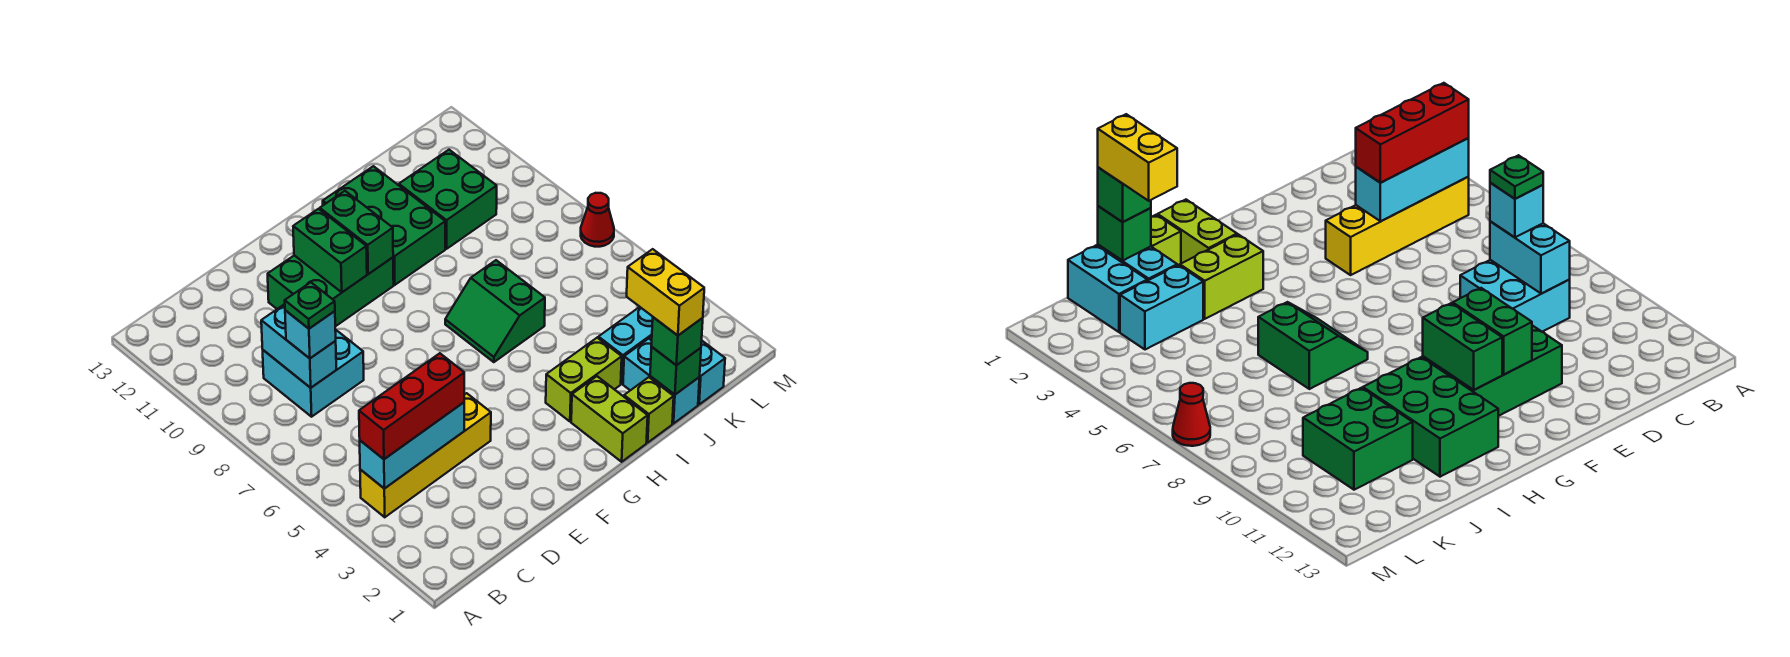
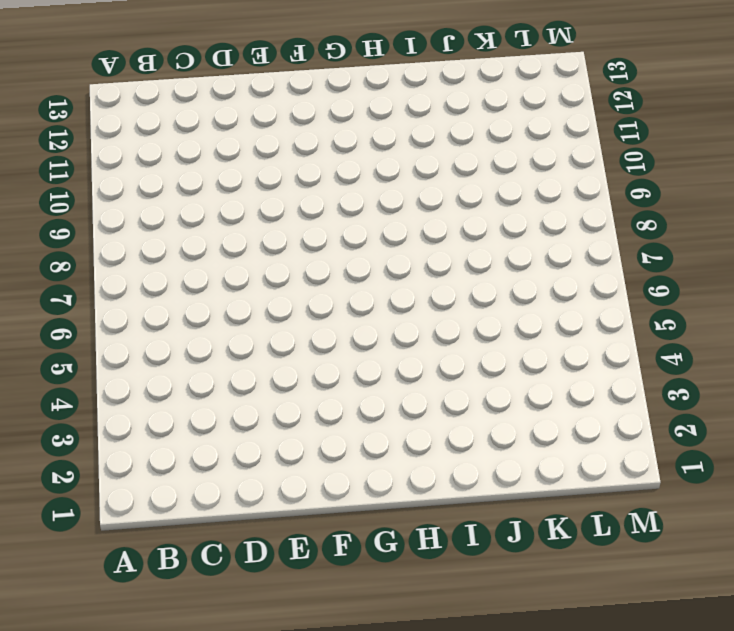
none -> yellow brick B4:E4 level 1
none -> cyan brick C8:D9 level 1
none -> green brick E10:G11 level 1

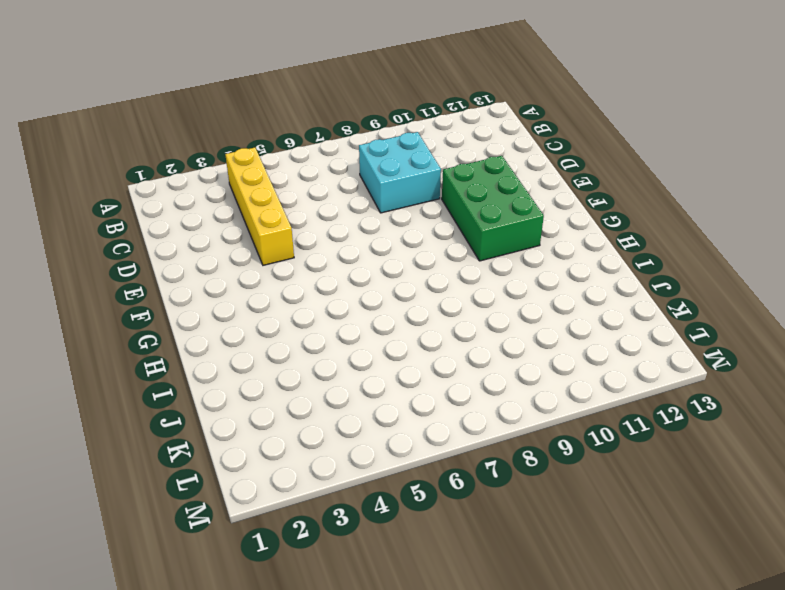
none -> lime brick H1:H2 level 1
none -> lime brick H3:I3 level 1
none -> green slope H6:I7 level 1 top I

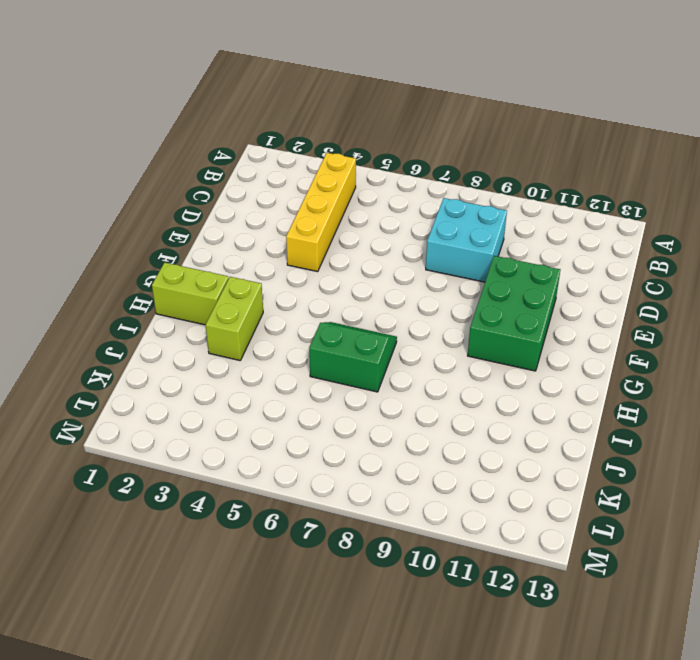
none -> green brick H10:I12 level 1
none -> lime brick I1 level 1
none -> cyan brick J1:J2 level 1

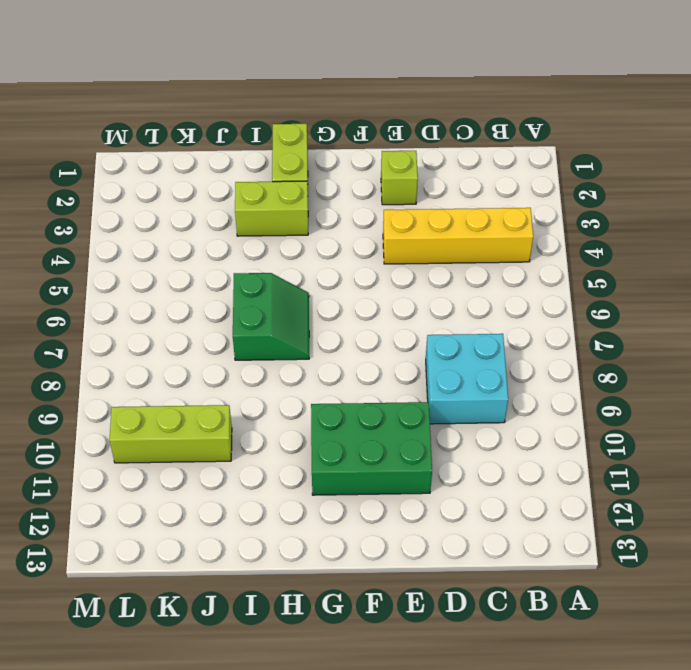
lime brick E2 level 1 -> lime brick I1 level 1
lime brick J10:L10 level 1 -> green brick J10:K11 level 1
none -> green brick H10:I12 level 1
none -> cyan brick J1:J2 level 1
none -> cyan brick J3:K3 level 1

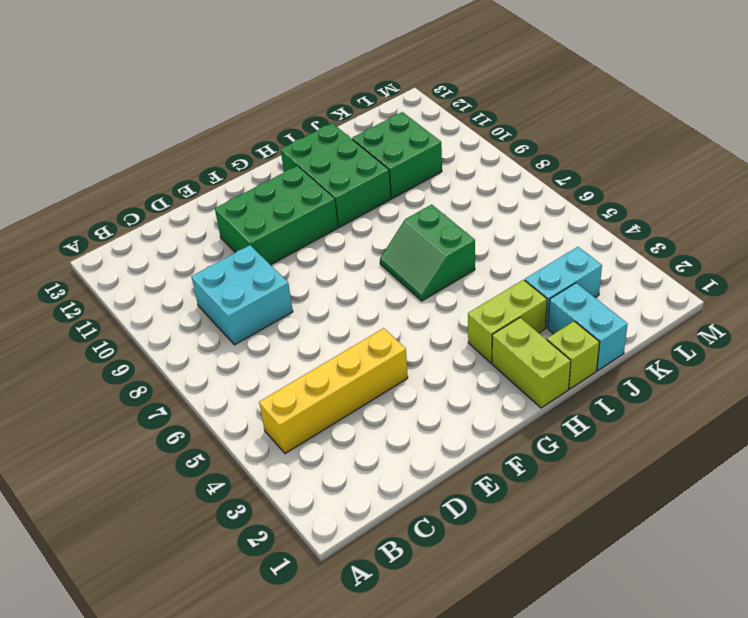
none -> cyan brick K1:K2 level 1
none -> red cone M7 level 1
none -> cyan brick B4:D4 level 2

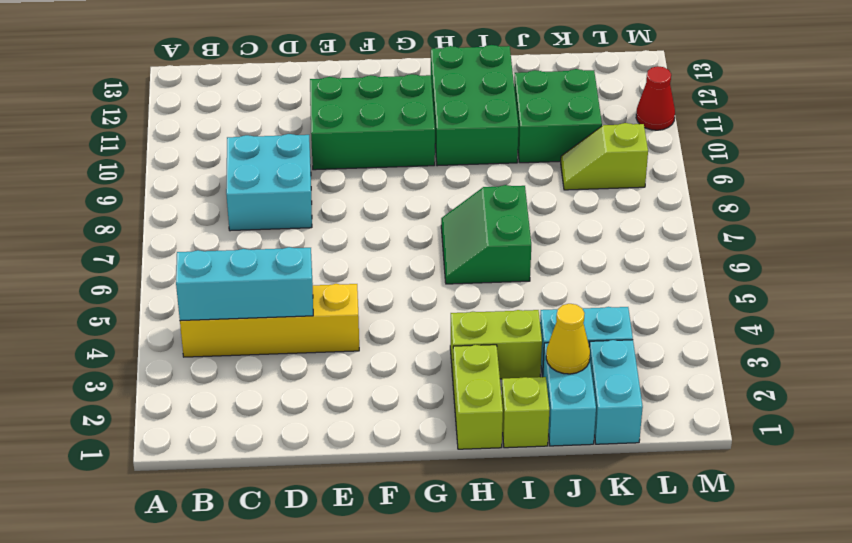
yellow cone J2 level 2 -> none
lime slope K9:L9 level 1 top L -> none
red cone M11 level 1 -> red cone M7 level 1
none -> cyan brick C8:C9 level 2
none -> green brick F10:F11 level 2
none -> green brick G10:G11 level 2

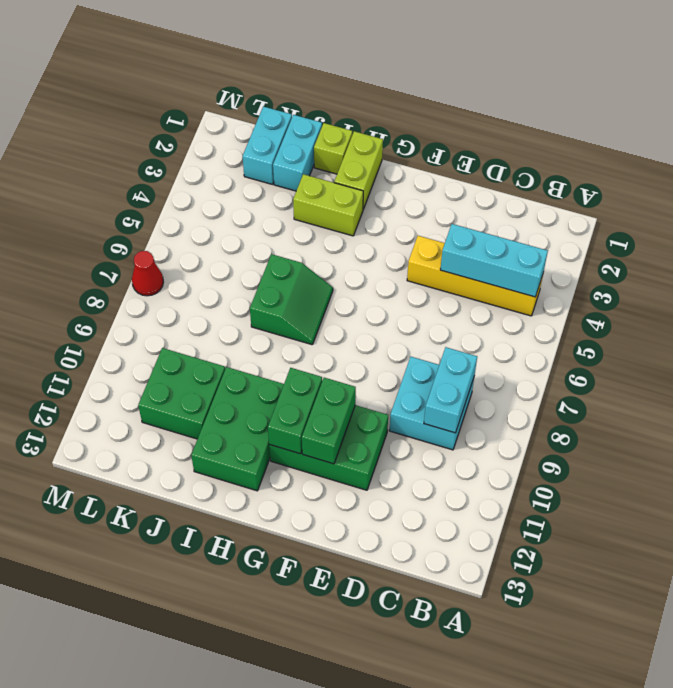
none -> cyan brick J3:K3 level 1
none -> green brick J1 level 2
none -> red brick B4:D4 level 3

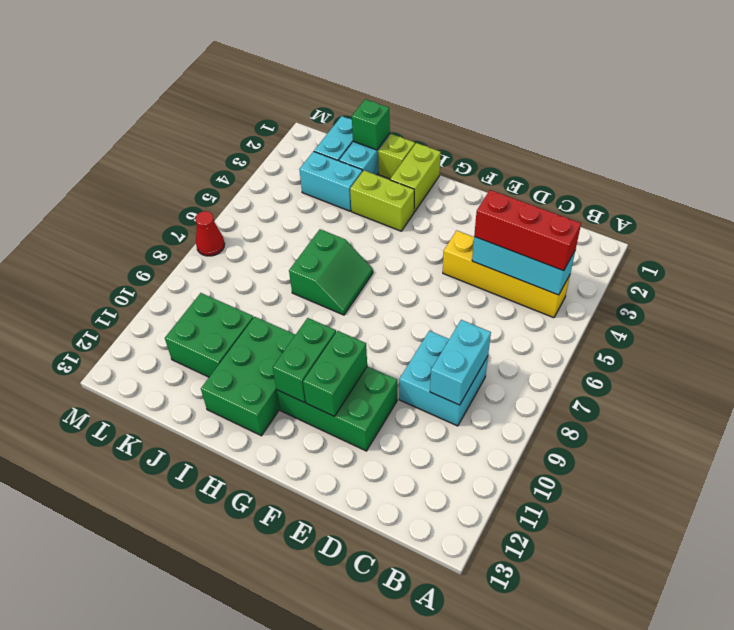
none -> cyan brick C8 level 3
none -> green brick J1 level 3
none -> green plate C8 level 4

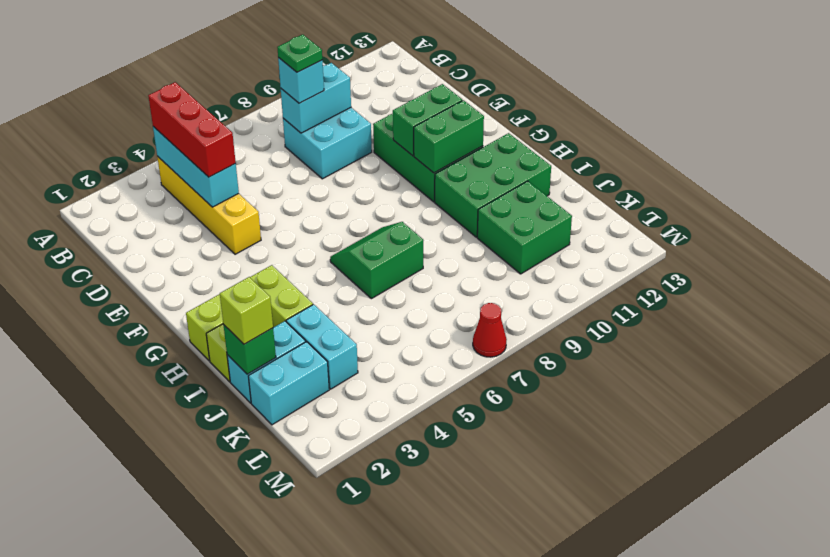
lime brick J1 level 3 -> green brick J1 level 3
none -> yellow brick J1:J2 level 4

